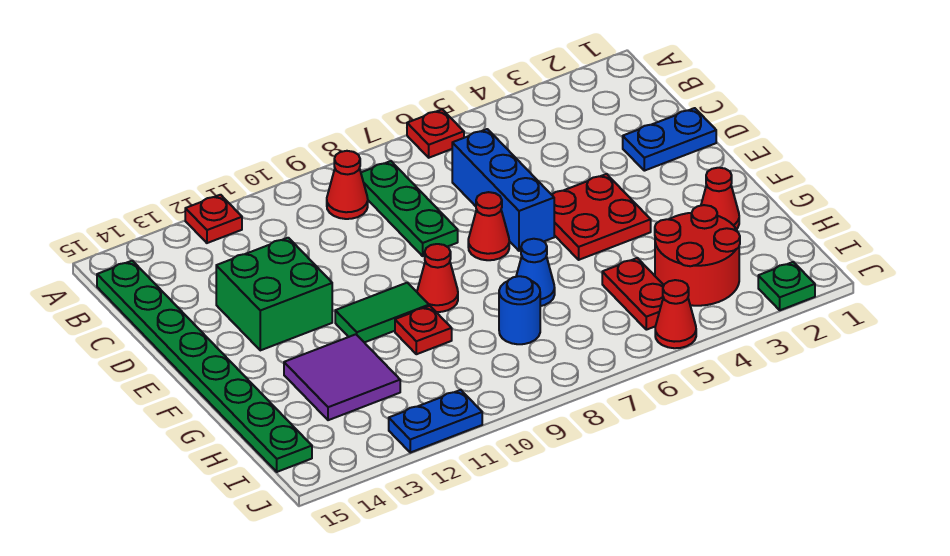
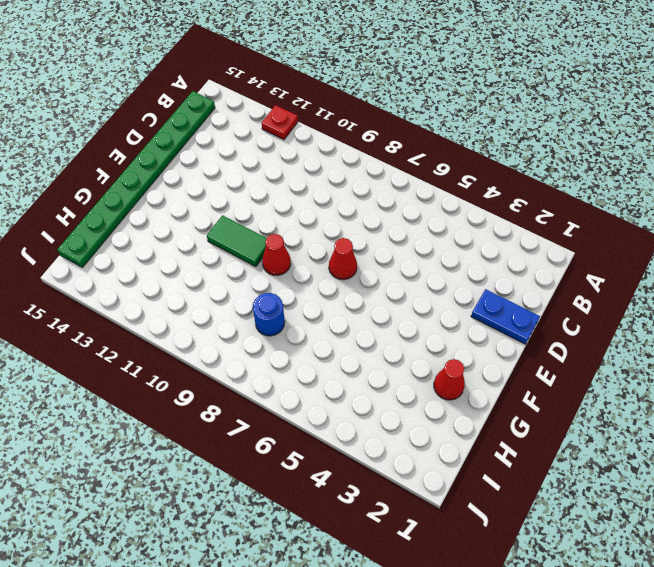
none -> red plate A6 level 1
none -> green plate B8:D8 level 1
none -> red cone B9 level 1

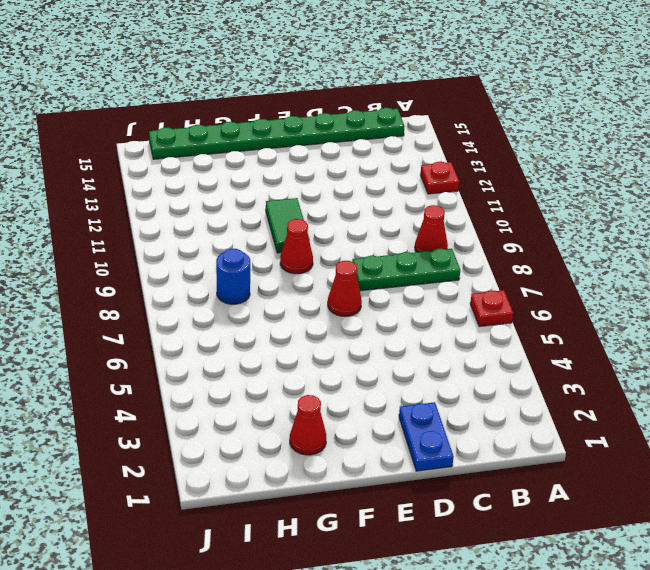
none -> blue brick C6:E6 level 1
none -> green brick D12:E13 level 1
none -> red plate E4:F5 level 1

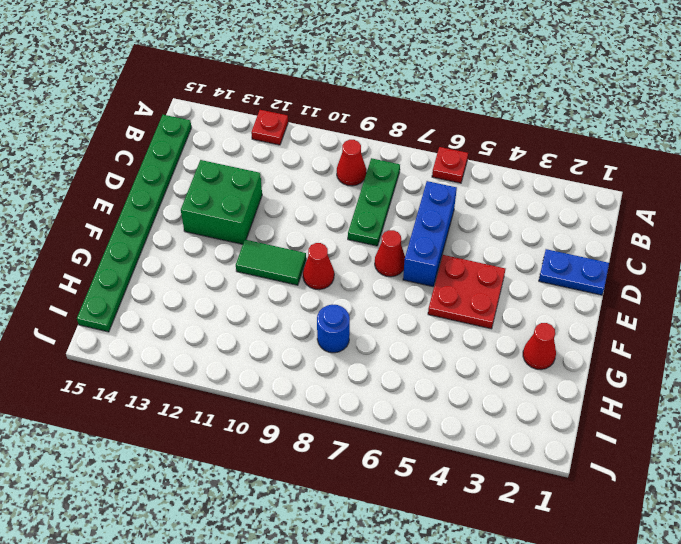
none -> blue cone G7 level 1
none -> red plate G10 level 1
none -> purple tile G12:H13 level 1

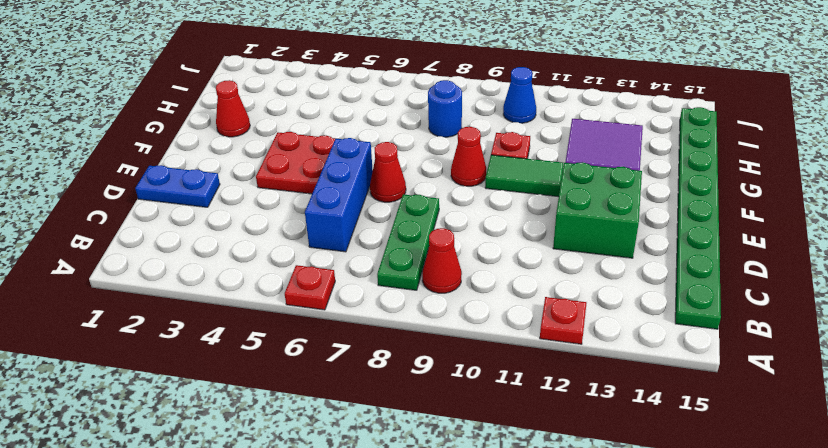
blue cone I10 level 1 -> blue cone G7 level 1
none -> red round brick H3:I4 level 1
none -> red plate H5:I5 level 1
none -> green plate J2 level 1

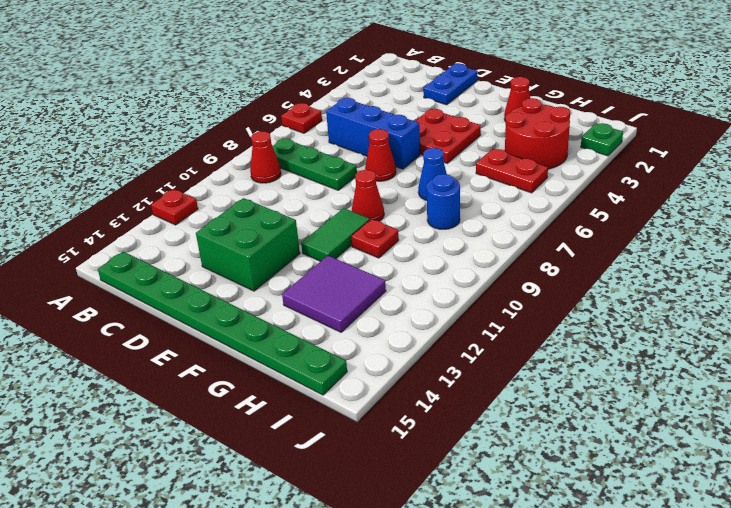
none -> red cone J5 level 1
none -> blue plate J11:J12 level 1

